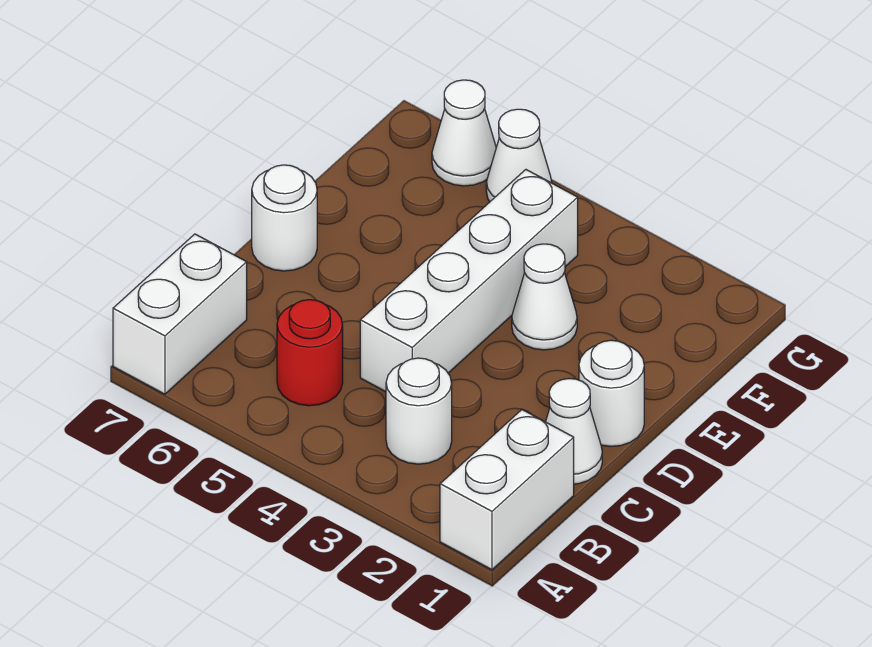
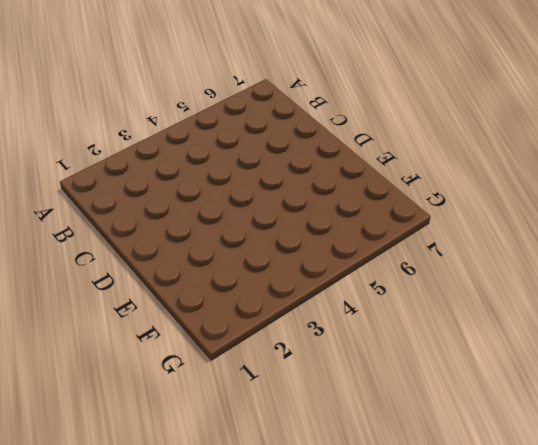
none -> white brick A1:B1 level 1
none -> white brick A7:B7 level 1

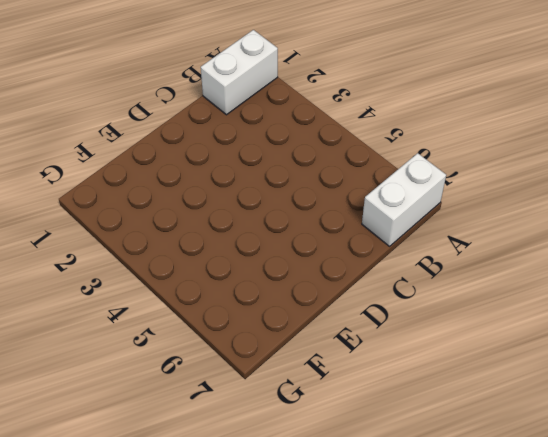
none -> white round brick B3 level 1
none -> red round brick B5 level 1

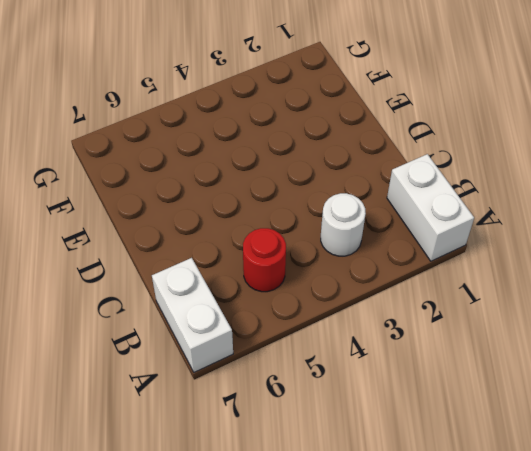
none -> white cone C1 level 1
none -> white brick C4:F4 level 1

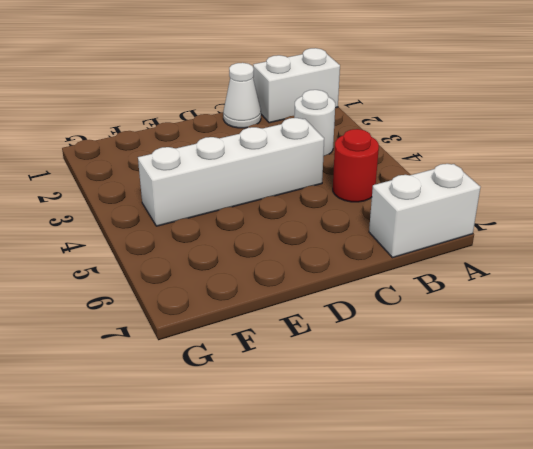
none -> white round brick D1 level 1
none -> white round brick D7 level 1

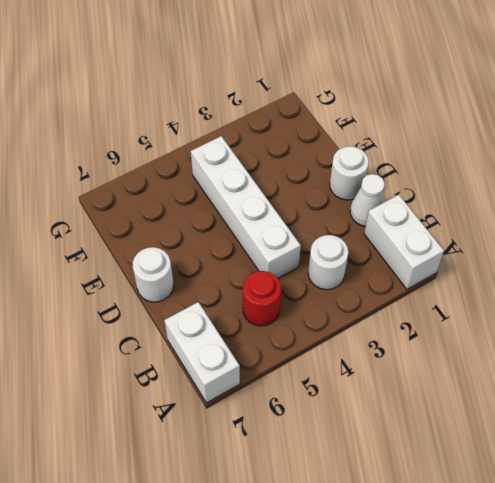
none -> white cone E3 level 1
none -> white cone G5 level 1

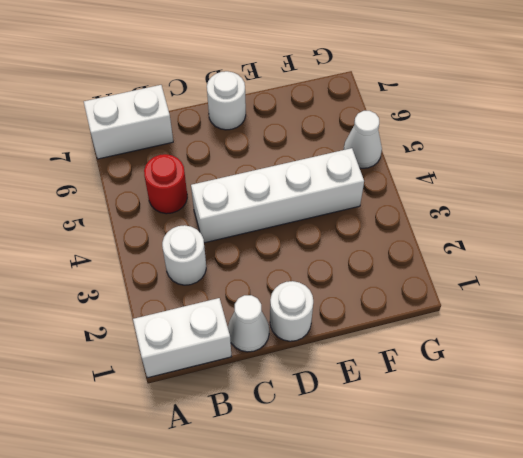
none -> white cone E3 level 1
none -> white cone G6 level 1

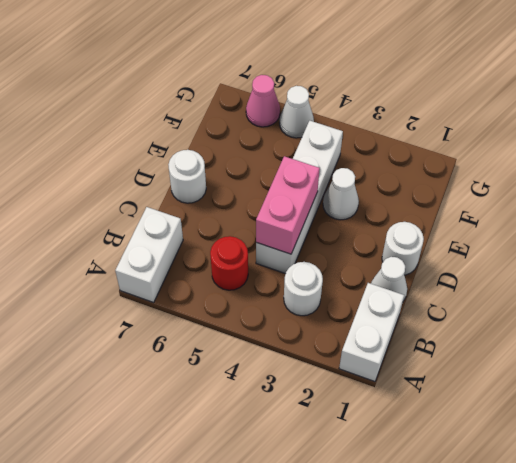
pink brick C4:D4 level 2 -> none
pink cone G6 level 1 -> white cone G6 level 1

